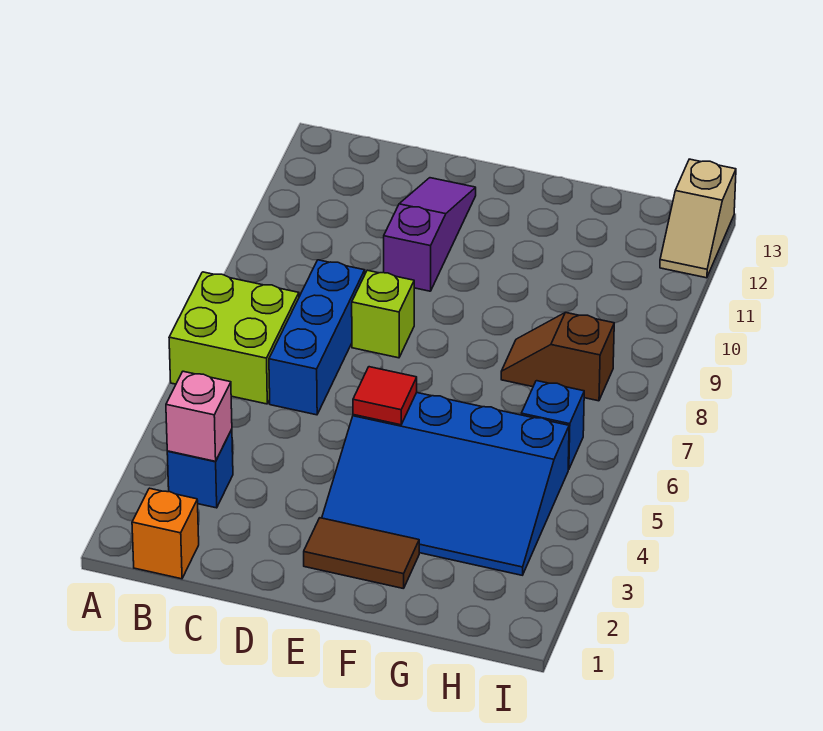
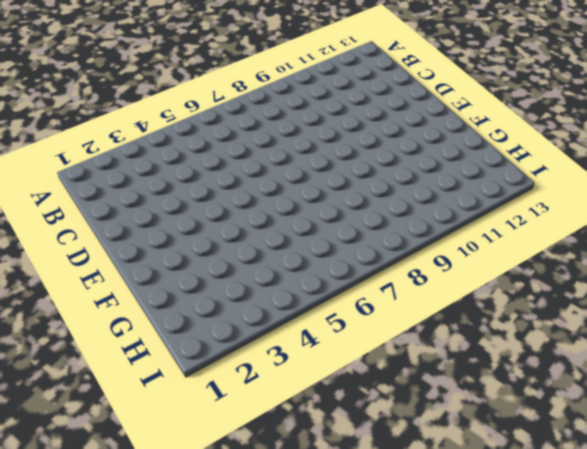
none -> lime brick A6:B7 level 1
none -> orange brick B1 level 1
none -> blue brick B3 level 1

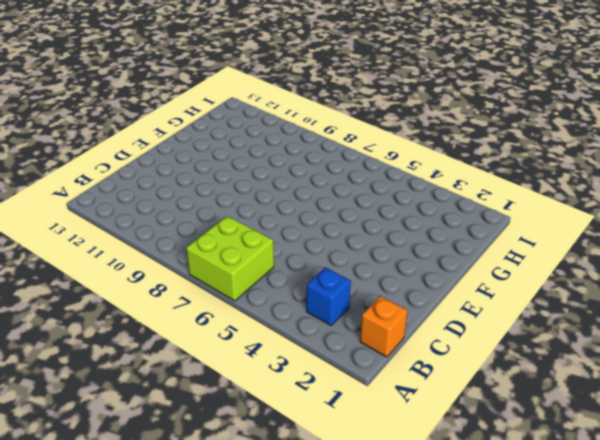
none -> blue brick C6:C8 level 1
none -> lime brick D8 level 1
none -> purple slope D10:D12 level 1 top 10

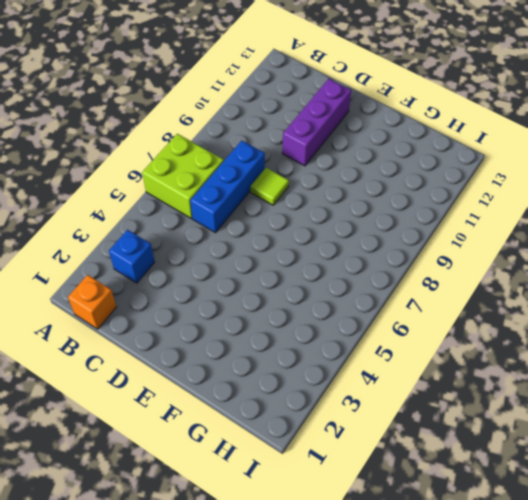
lime tile D8 level 1 -> lime brick D8 level 1
purple brick D10:D12 level 1 -> purple slope D10:D12 level 1 top 10
none -> brown tile E2:F2 level 1
none -> blue slope E3:H5 level 1 top 5
none -> brown slope G8:H8 level 1 top H

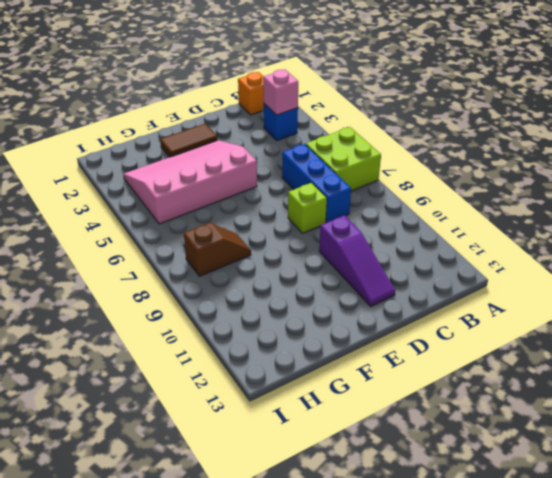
pink slope E3:H5 level 1 top 5 -> blue slope E3:H5 level 1 top 5
none -> blue brick H6 level 1
none -> tan slope I12:I13 level 1 top 13
none -> red tile E5 level 2

